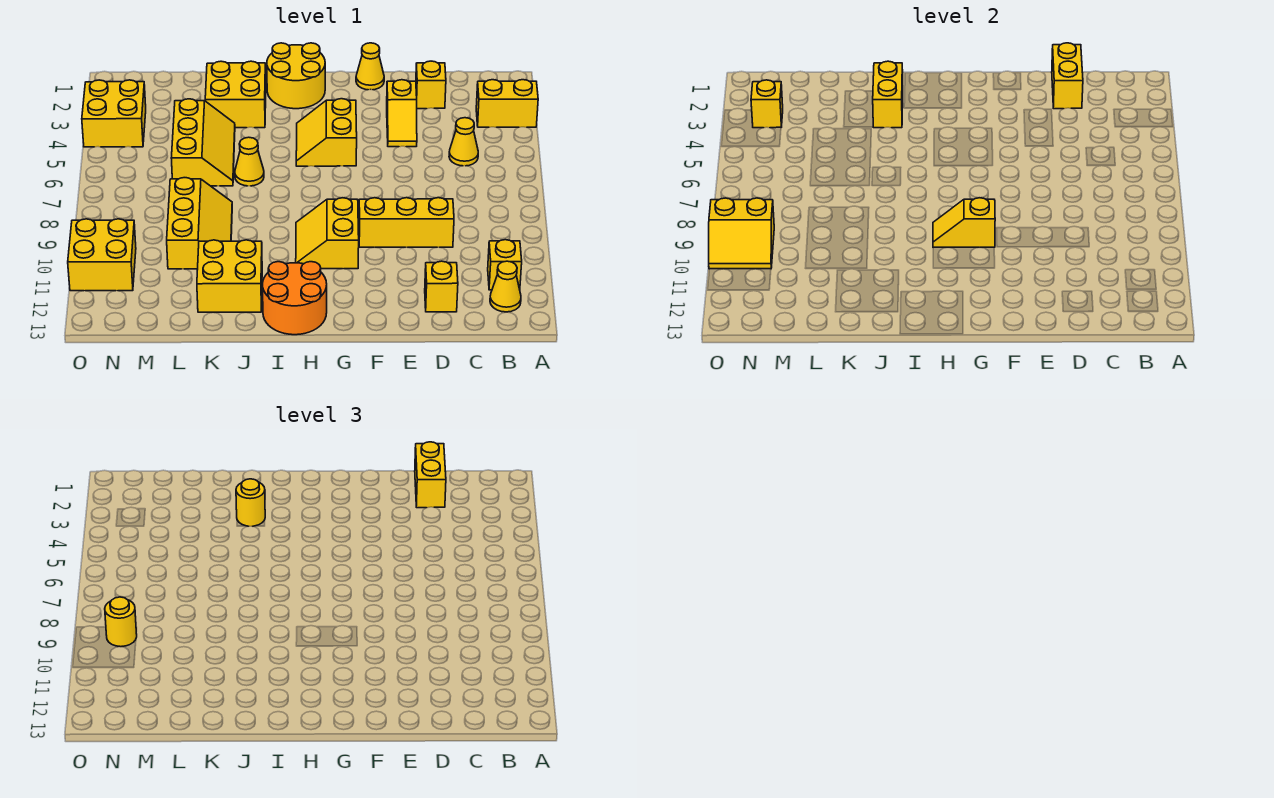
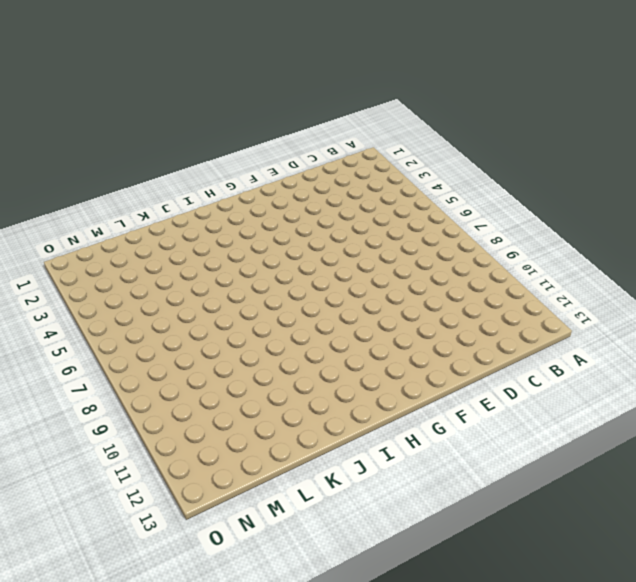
none -> yellow brick A3:B3 level 1
none -> yellow brick B11 level 1
none -> yellow cone B12 level 1

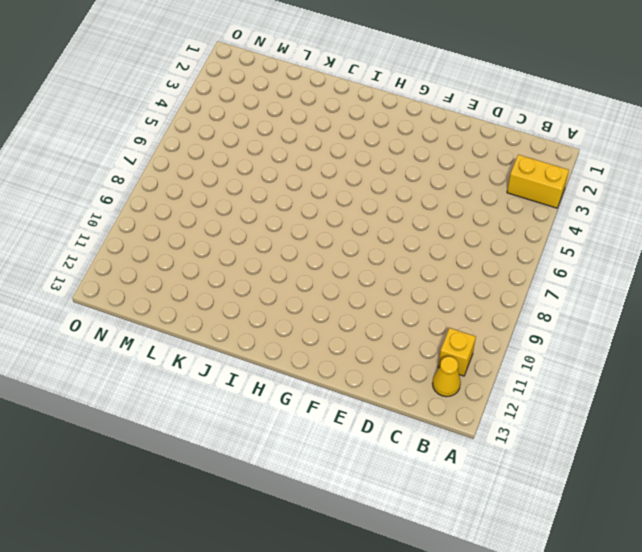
none -> yellow cone C5 level 1
none -> yellow brick D2 level 1
none -> yellow brick D9:F9 level 1

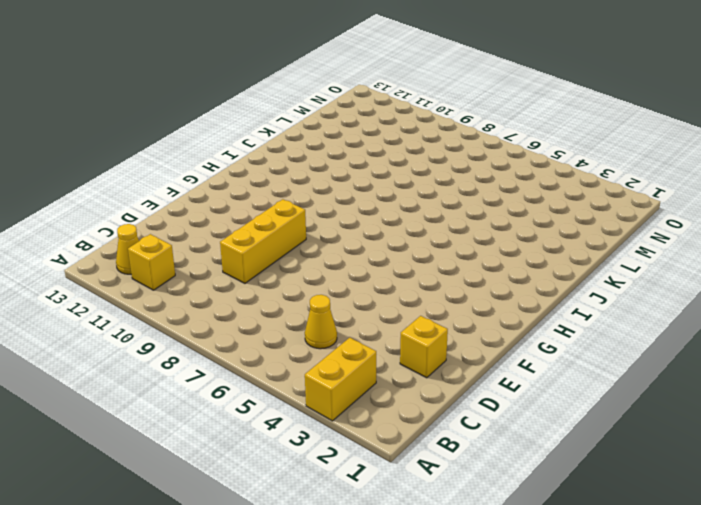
none -> yellow brick D12 level 1
none -> yellow slope E3:E4 level 1 top 3
none -> yellow cone F1 level 1

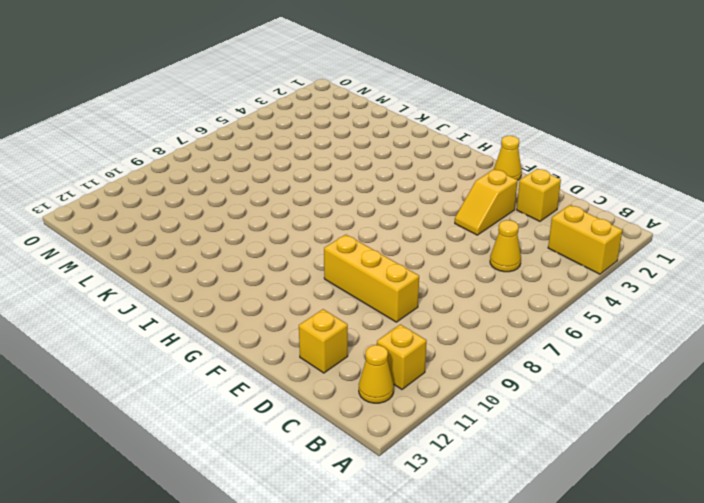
none -> yellow slope G4:H5 level 1 top G
none -> yellow slope G9:H10 level 1 top G
none -> yellow round brick H1:I2 level 1

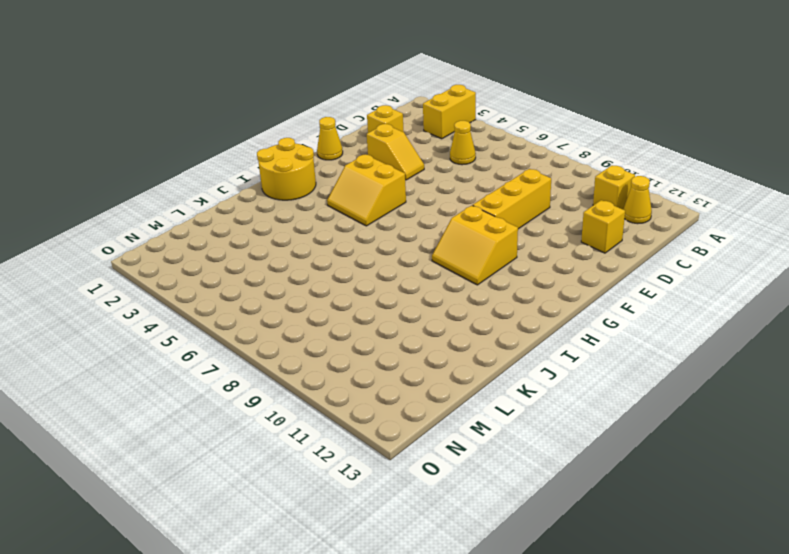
none -> orange round brick H12:I13 level 1
none -> yellow brick J2:K3 level 1
none -> yellow cone J6 level 1

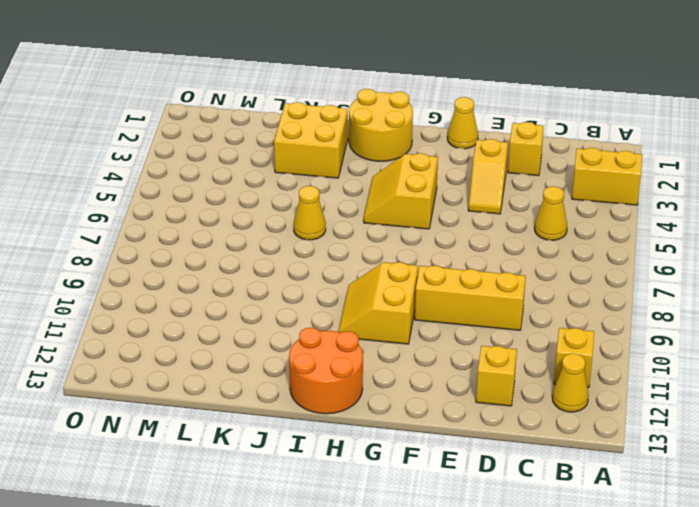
none -> yellow brick J11:K12 level 1
none -> yellow slope K4:L6 level 1 top L
none -> yellow slope K8:L10 level 1 top L

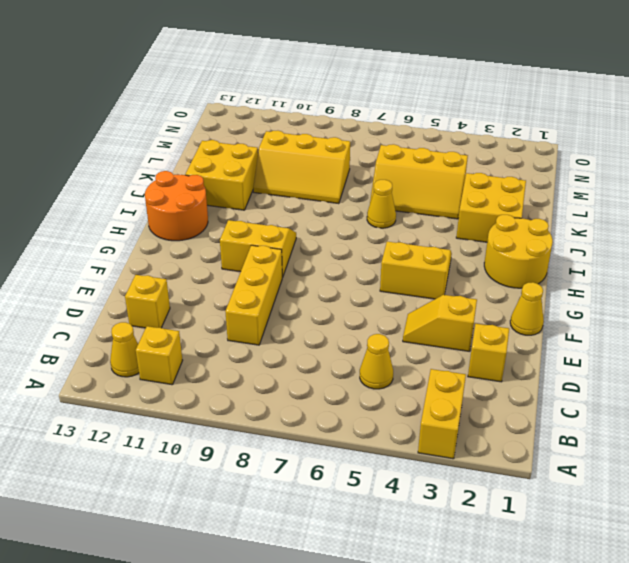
none -> yellow brick N3:O4 level 1
none -> yellow brick N10:O11 level 1
none -> yellow brick D1:D2 level 2

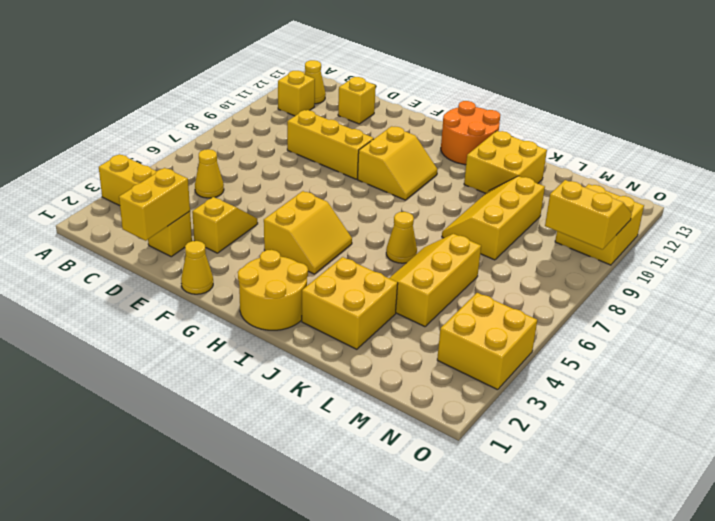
none -> yellow slope G9:H9 level 2 top G
none -> yellow brick J2:J3 level 2
none -> yellow brick N3 level 2

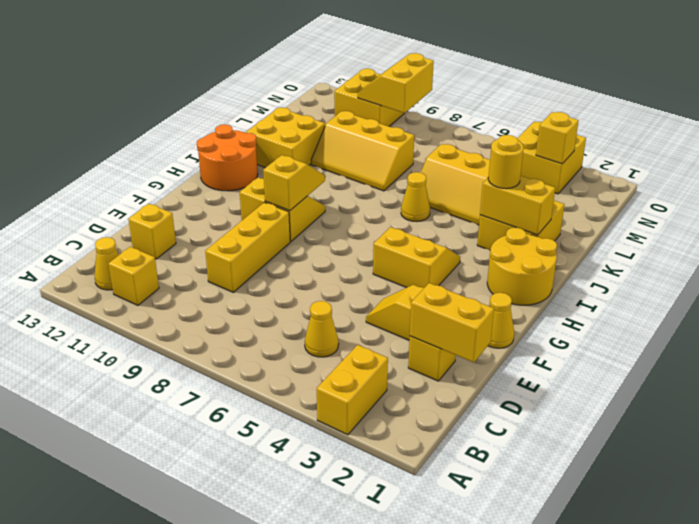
none -> yellow brick D1:D2 level 3
none -> yellow round brick N9 level 3

